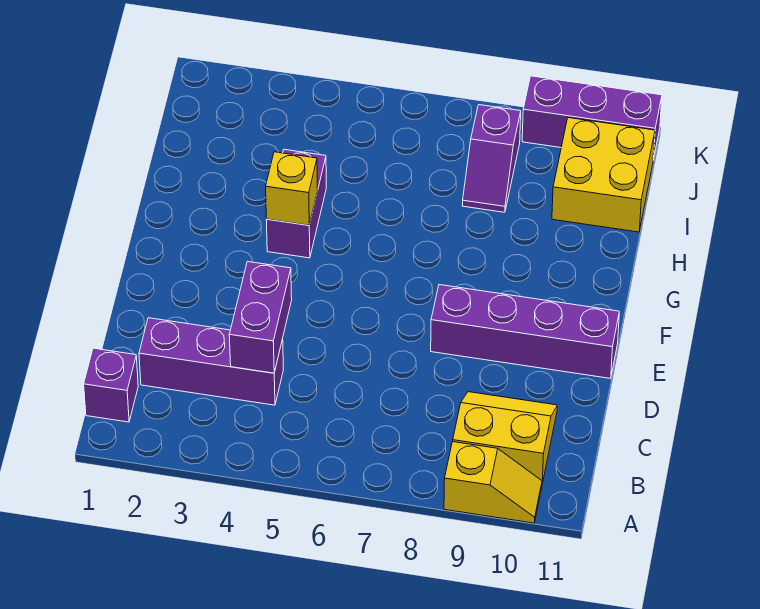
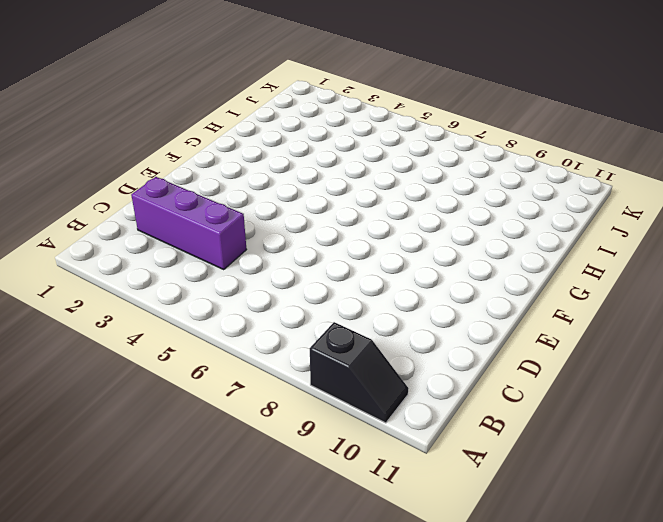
black slope A9:A10 level 1 top 9 -> yellow slope A9:A10 level 1 top 9
none -> purple brick B1 level 1
none -> yellow slope B9:C10 level 1 top B

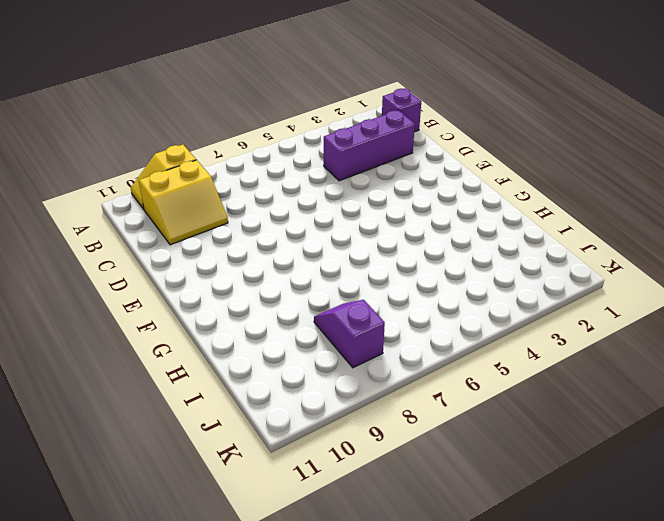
none -> purple brick E8:E11 level 1
none -> purple brick G4:H4 level 1

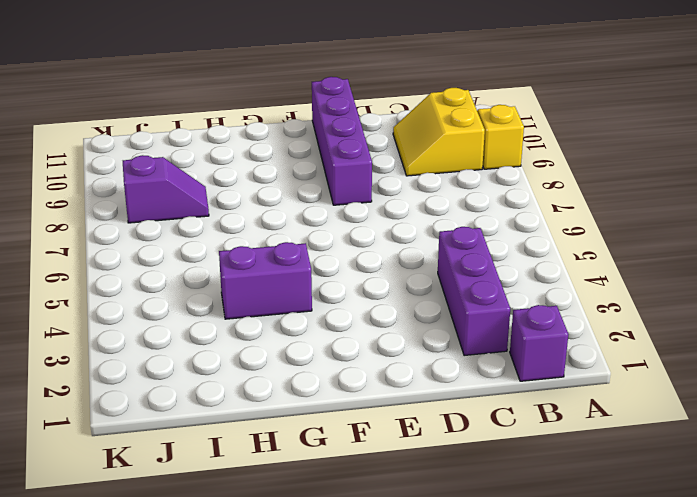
none -> yellow brick I10:J11 level 1
none -> purple brick K9:K11 level 1

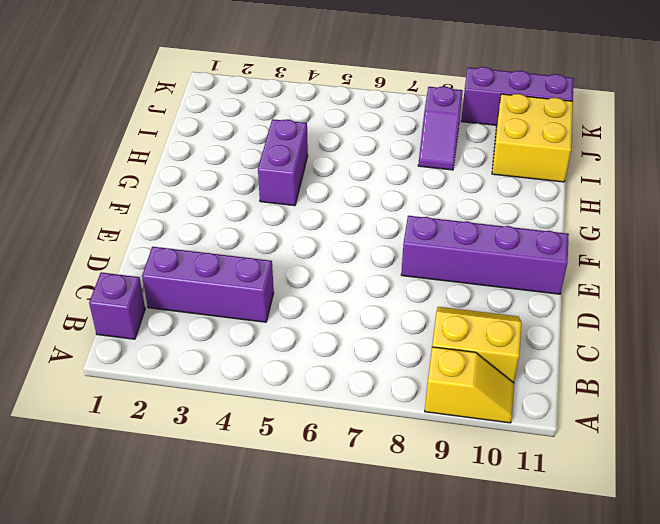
none -> purple brick C4:D4 level 2
none -> yellow brick G4 level 2

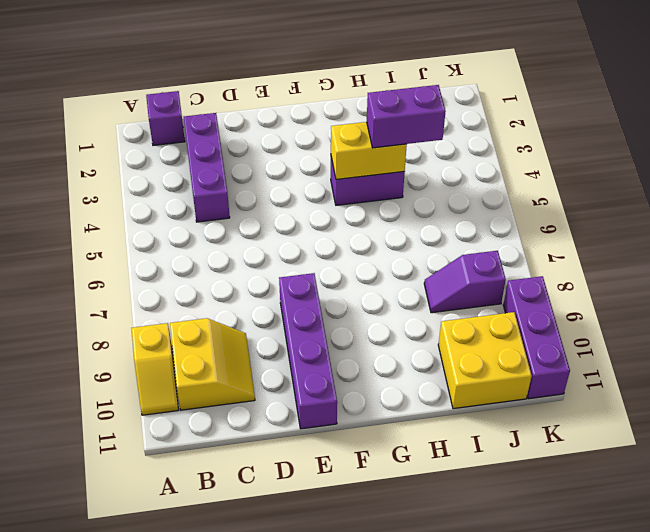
yellow brick G4:H4 level 2 -> yellow brick G4 level 2
purple brick H4:I4 level 3 -> purple brick C4:D4 level 2

